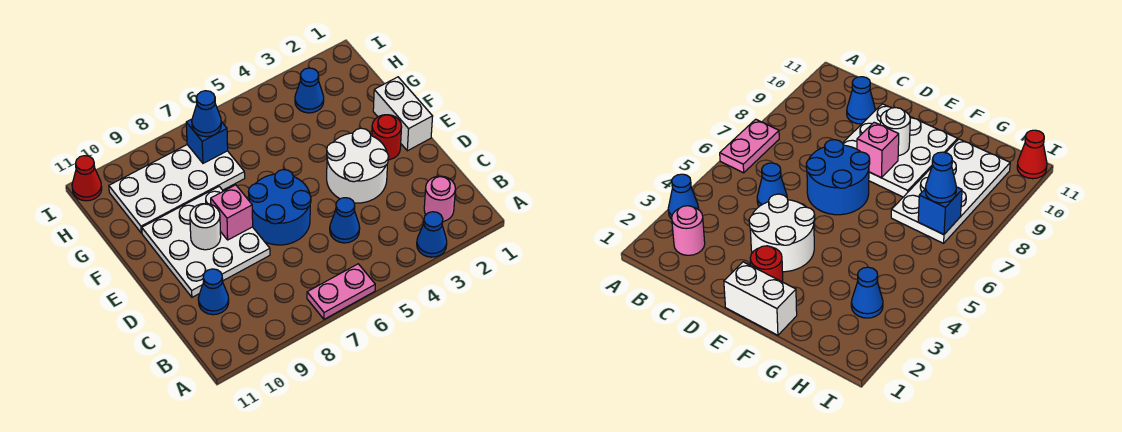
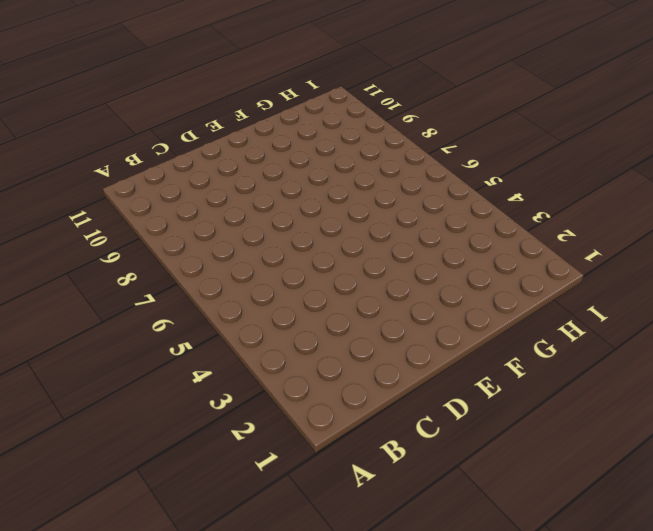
none -> blue cone A3 level 1
none -> pink plate A6:A7 level 1
none -> pink round brick B2 level 1

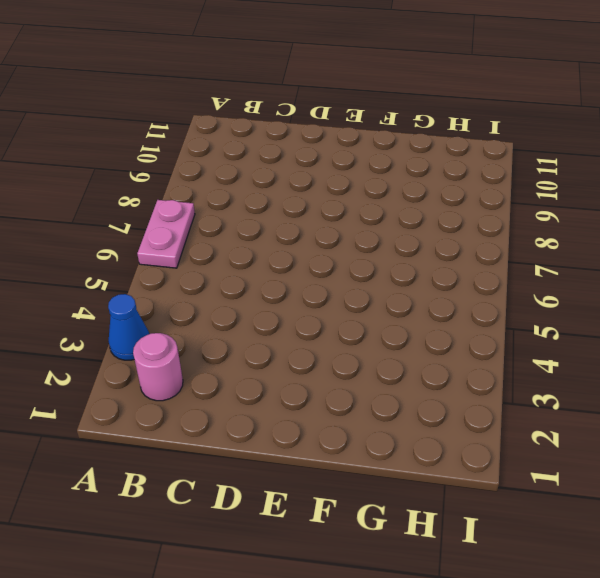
none -> blue cone C5 level 1
none -> blue cone C10 level 1
none -> white round brick D3:E4 level 1

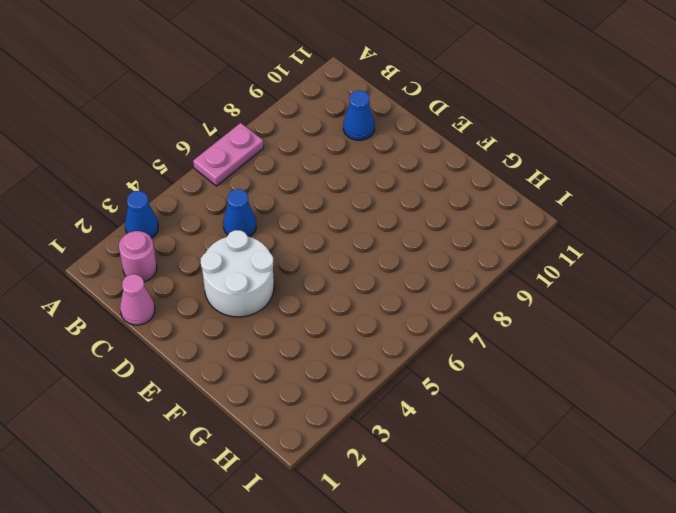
pink cone C1 level 1 -> none
none -> blue round brick D6:E7 level 1
none -> white plate D8:F10 level 1
none -> white brick E1:F1 level 1

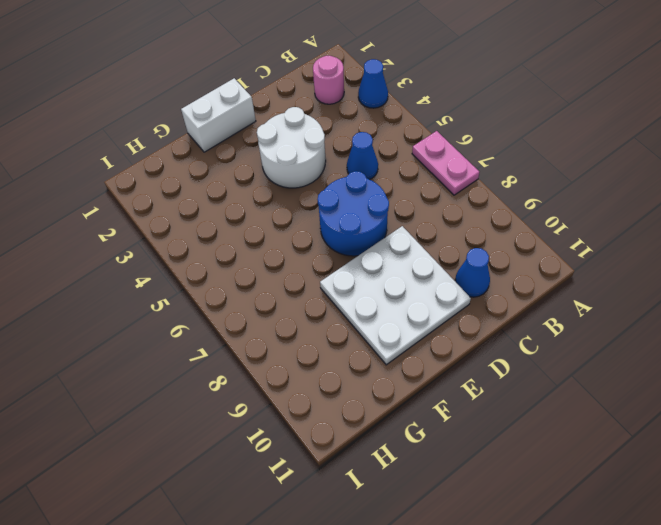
none -> red round brick E2 level 1
none -> white plate G7:H10 level 1
none -> blue cone H3 level 1

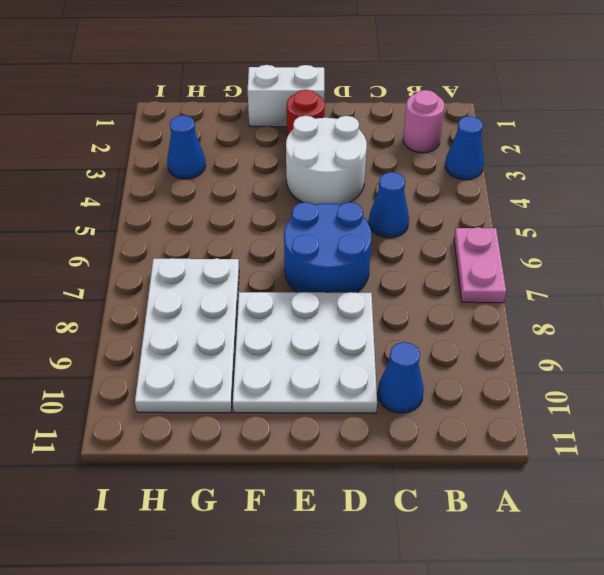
none -> red cone I11 level 1
none -> pink brick E8 level 2
none -> white round brick E9 level 2

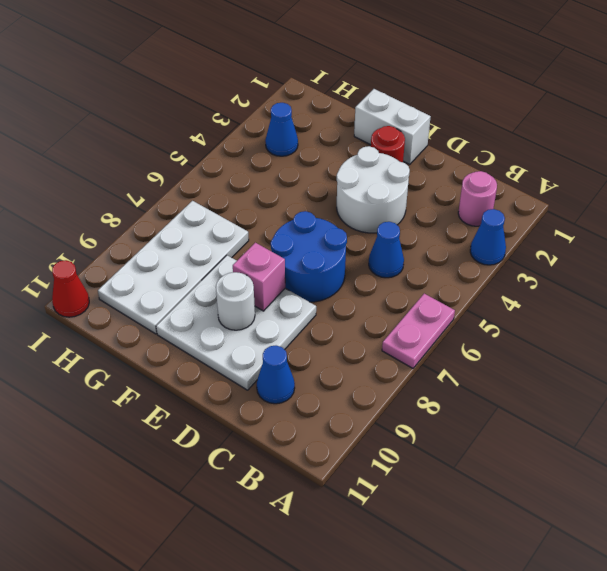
none -> blue brick H7 level 2
none -> blue cone H7 level 3

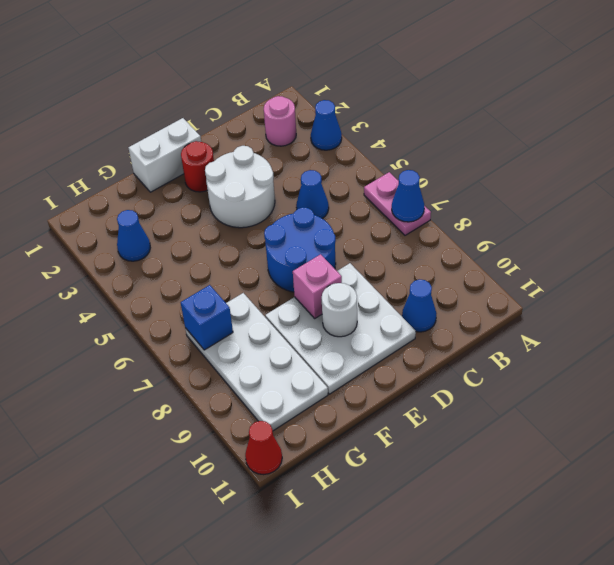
blue cone A7 level 2 -> blue cone H7 level 3

